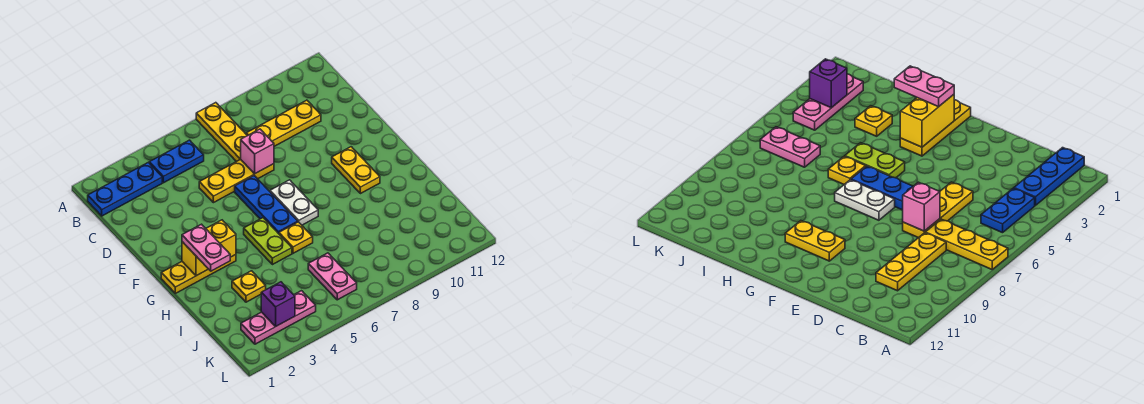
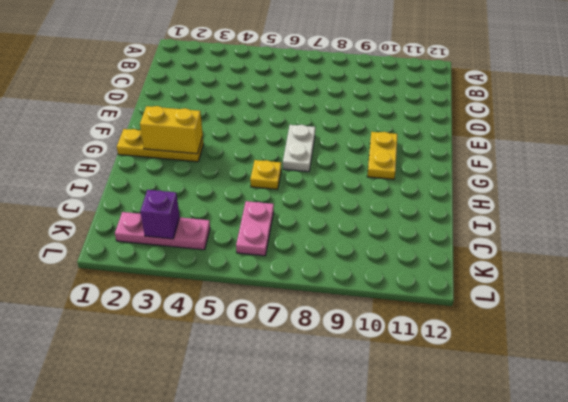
none -> yellow plate A7:C7 level 1
none -> blue plate B1:B3 level 1
none -> blue plate B4:B5 level 1

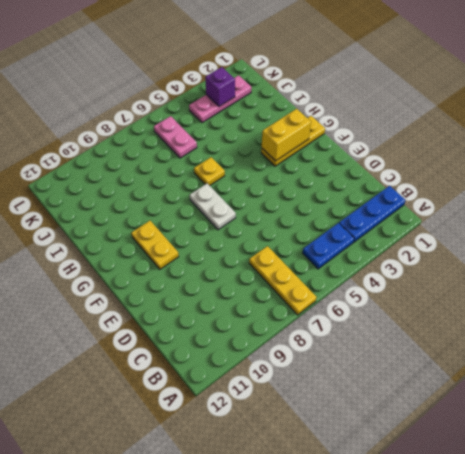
none -> yellow plate C8:C10 level 1
none -> yellow plate D5:D7 level 1
none -> blue plate E6:G6 level 1

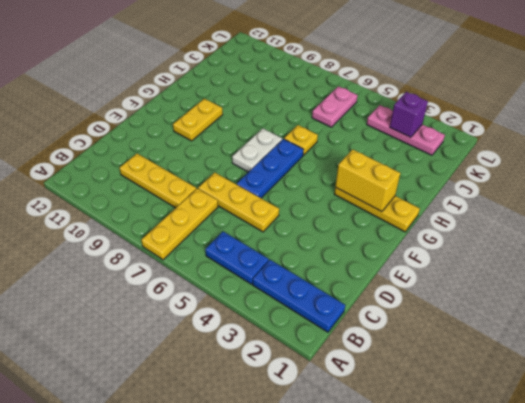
none -> lime plate G5:H5 level 1
none -> yellow plate I3 level 1
none -> pink brick D7 level 2

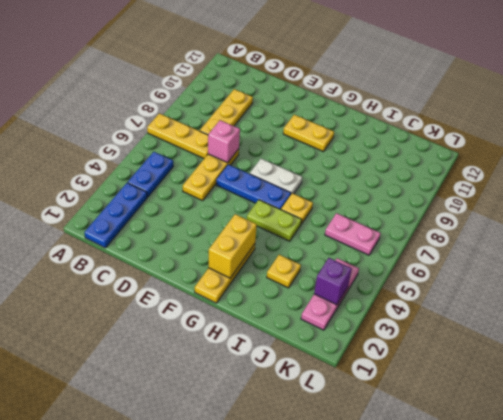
none -> pink plate G2:H2 level 3

